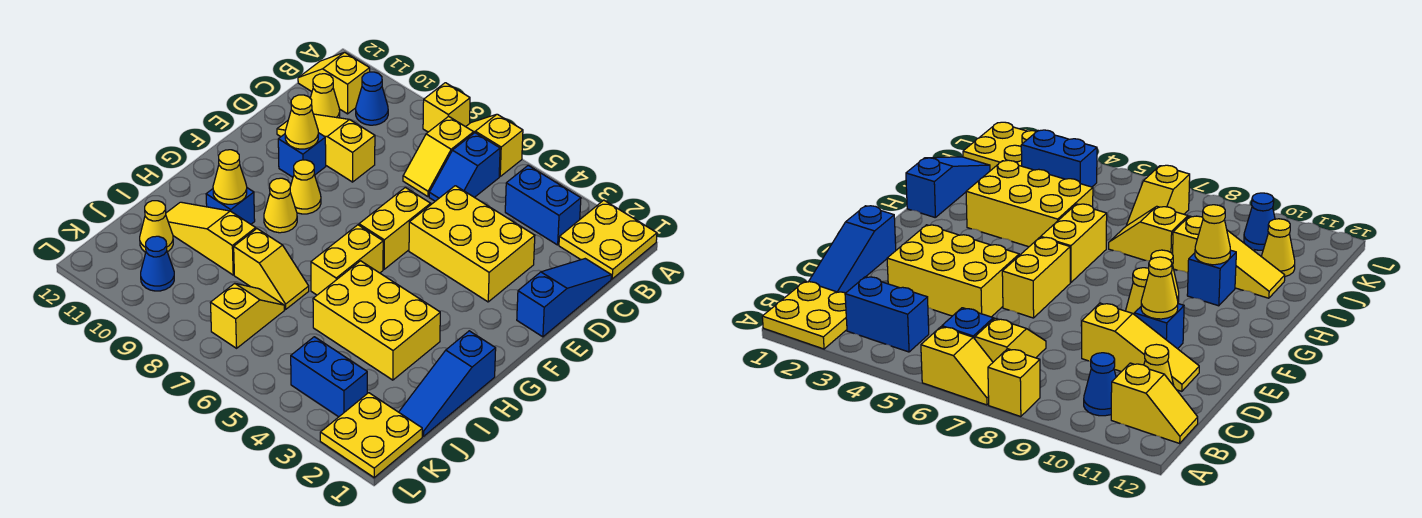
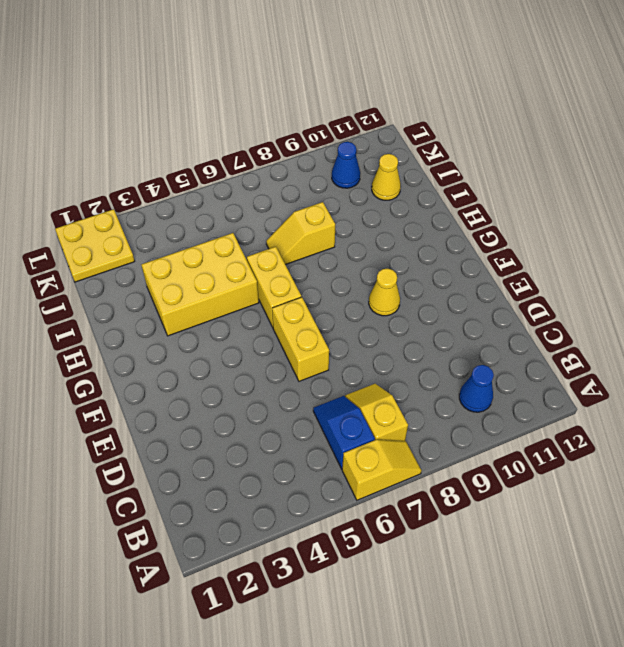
none -> yellow plate A1:B2 level 1
none -> yellow brick A8 level 1
none -> blue brick B3:B4 level 1

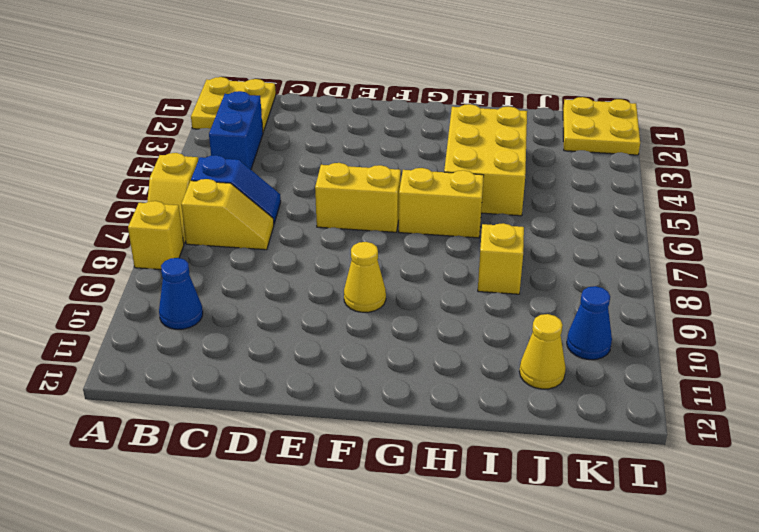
none -> yellow slope B11:B12 level 1 top 11
none -> blue slope C1:E1 level 1 top E
none -> yellow cone C11 level 1

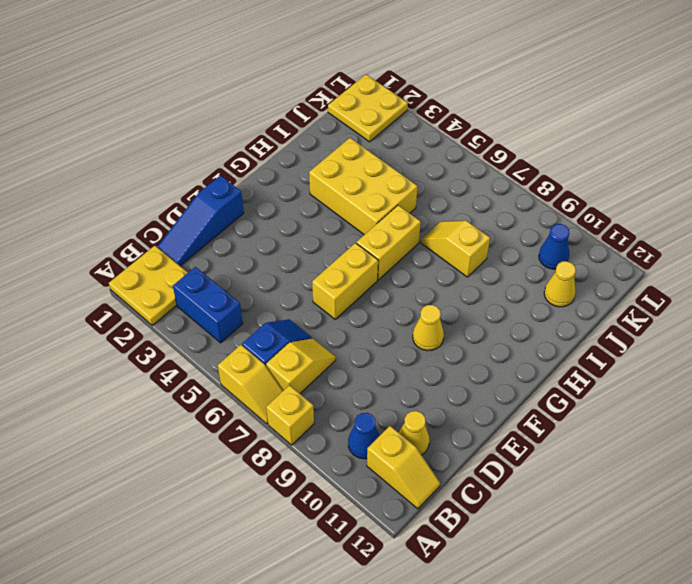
none -> yellow brick D3:E5 level 1
none -> yellow slope D9:D11 level 1 top 9
none -> blue brick E10 level 1

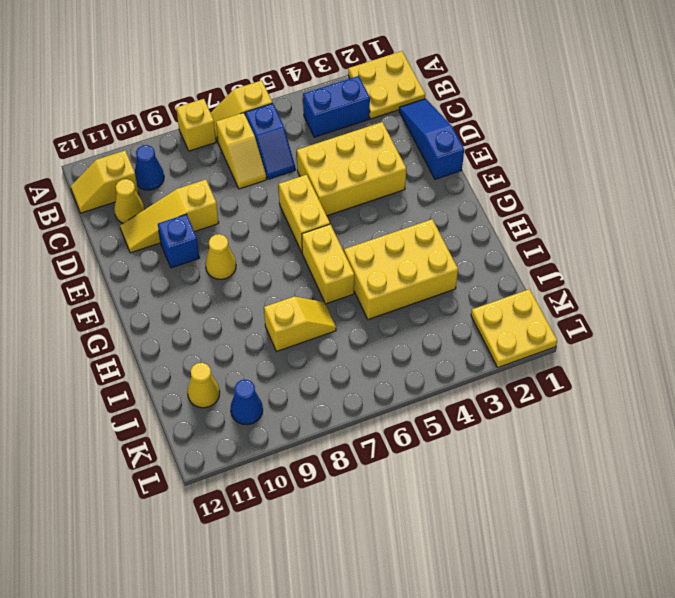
none -> yellow cone G9 level 1
none -> blue slope H1:J1 level 1 top H
none -> blue brick H10 level 1

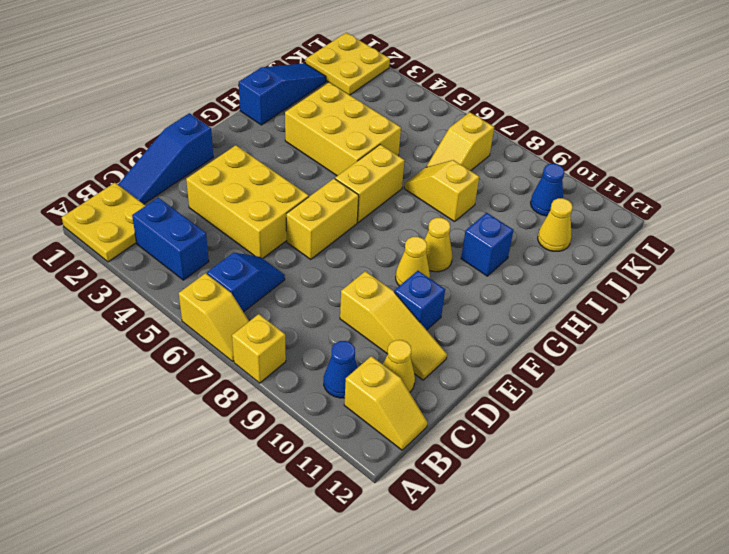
none -> yellow slope B7:C7 level 1 top B
none -> yellow slope I9:I11 level 1 top 9
none -> blue brick K3:K4 level 1

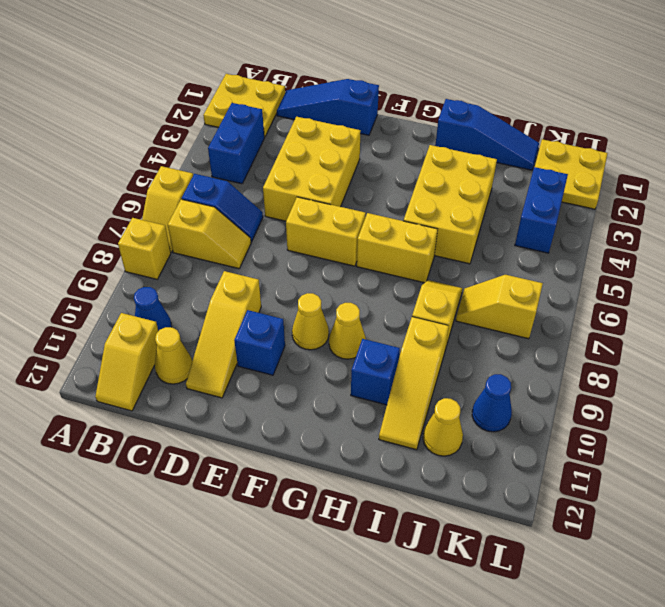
none -> yellow cone E10 level 2
none -> yellow cone H10 level 2

